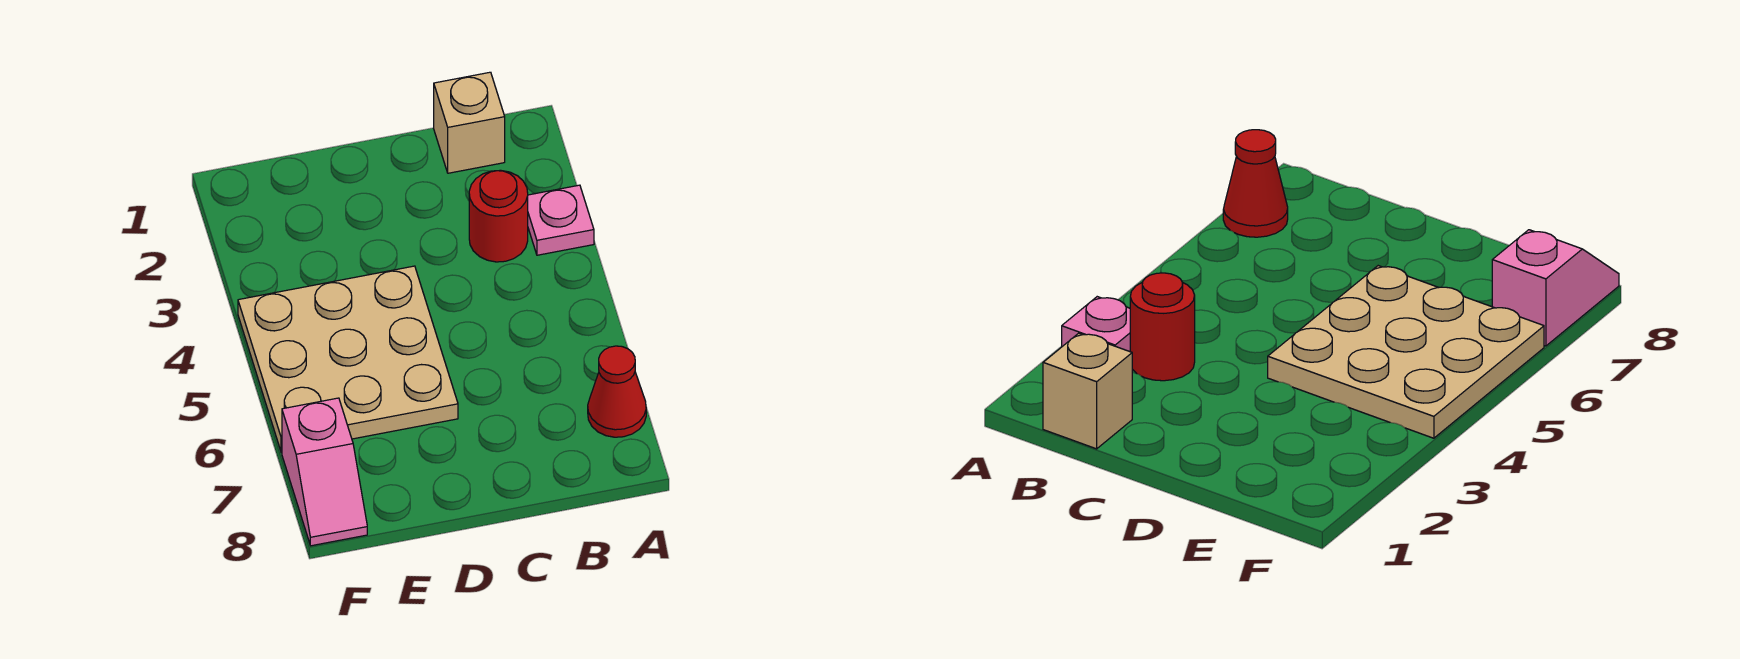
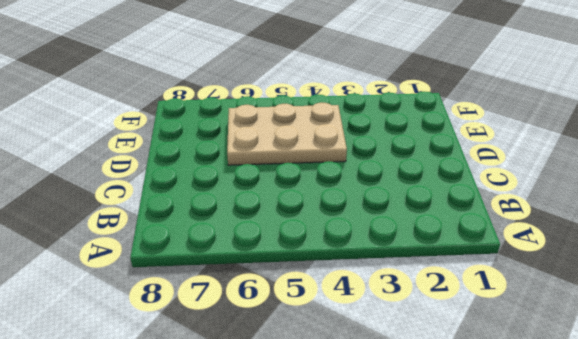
tan plate D4:E6 level 1 -> tan plate D4:F6 level 1
none -> pink plate A3 level 1
none -> red cone A7 level 1

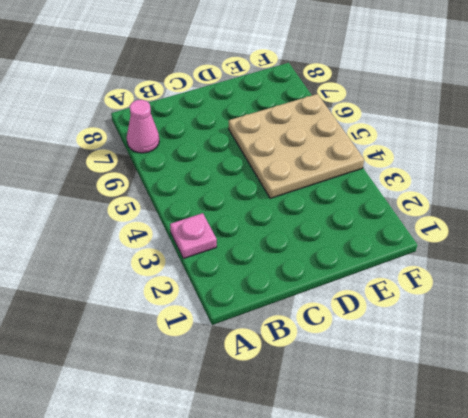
pink cone A7 level 1 -> red cone A7 level 1
none -> tan brick B1 level 1
none -> red round brick B3 level 1

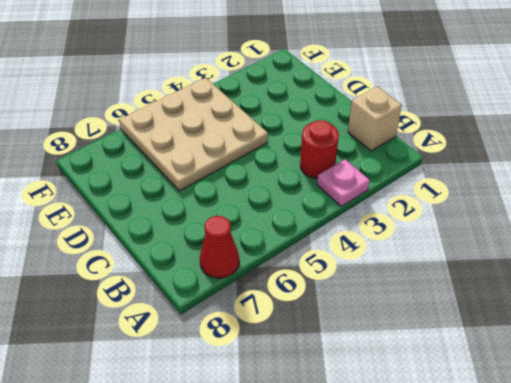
none -> pink slope F7:F8 level 1 top 7

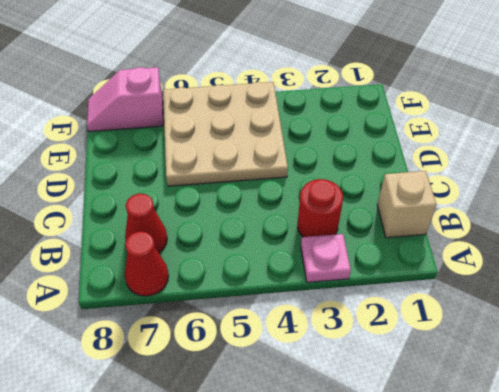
red cone B7 level 1 -> none

